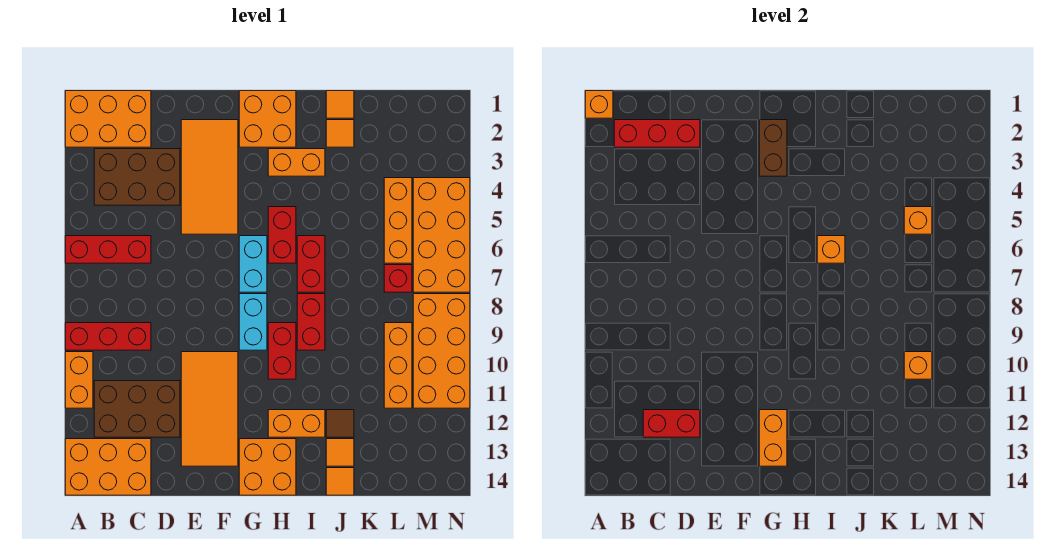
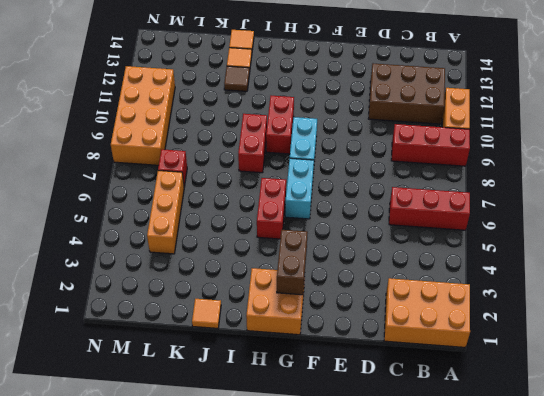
none -> orange brick A13:C14 level 1
none -> brown brick B3:D4 level 1
none -> orange tile E2:F5 level 1
none -> orange tile E10:F13 level 1

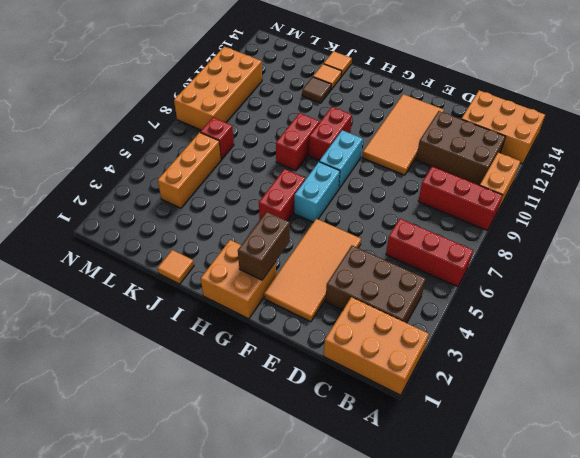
none -> orange brick G13:H14 level 1
none -> orange brick H3:I3 level 1
none -> orange brick H12:I12 level 1
none -> red brick I6:I7 level 1

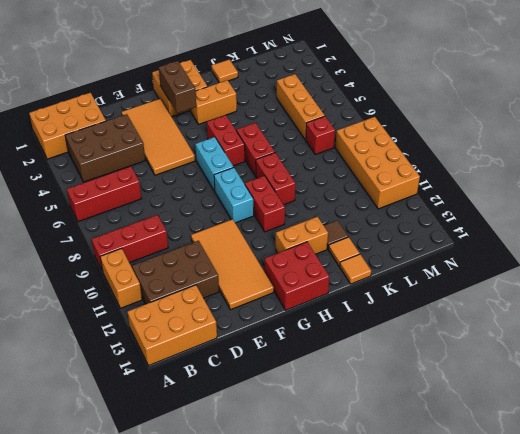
red brick G13:H14 level 1 -> orange brick G13:H14 level 1
none -> orange tile J2 level 1
none -> orange brick L9:L11 level 1
none -> orange brick M4:N7 level 1
none -> orange brick A1 level 2

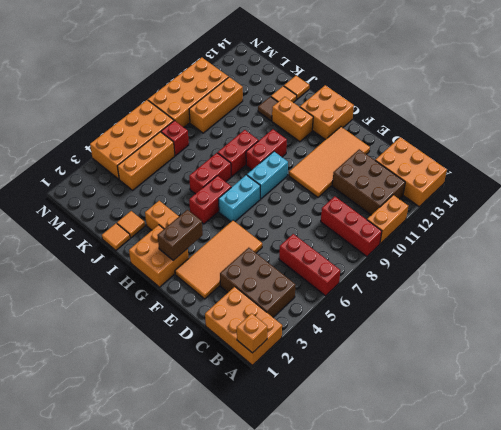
none -> red brick B2:D2 level 2
none -> red brick C12:D12 level 2
none -> orange brick G12:G13 level 2
none -> orange brick I6 level 2

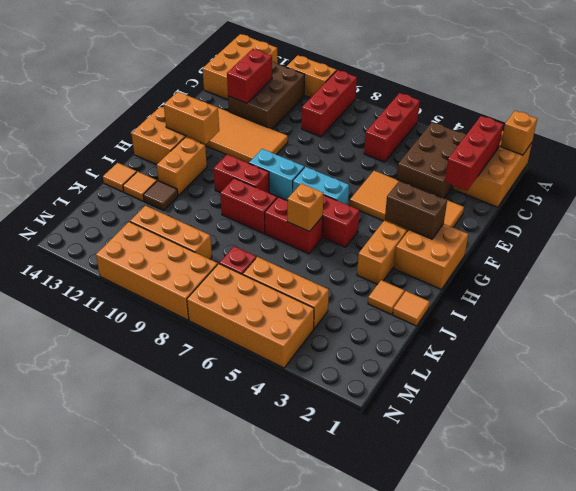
none -> orange brick L5 level 2
none -> orange brick L10 level 2

